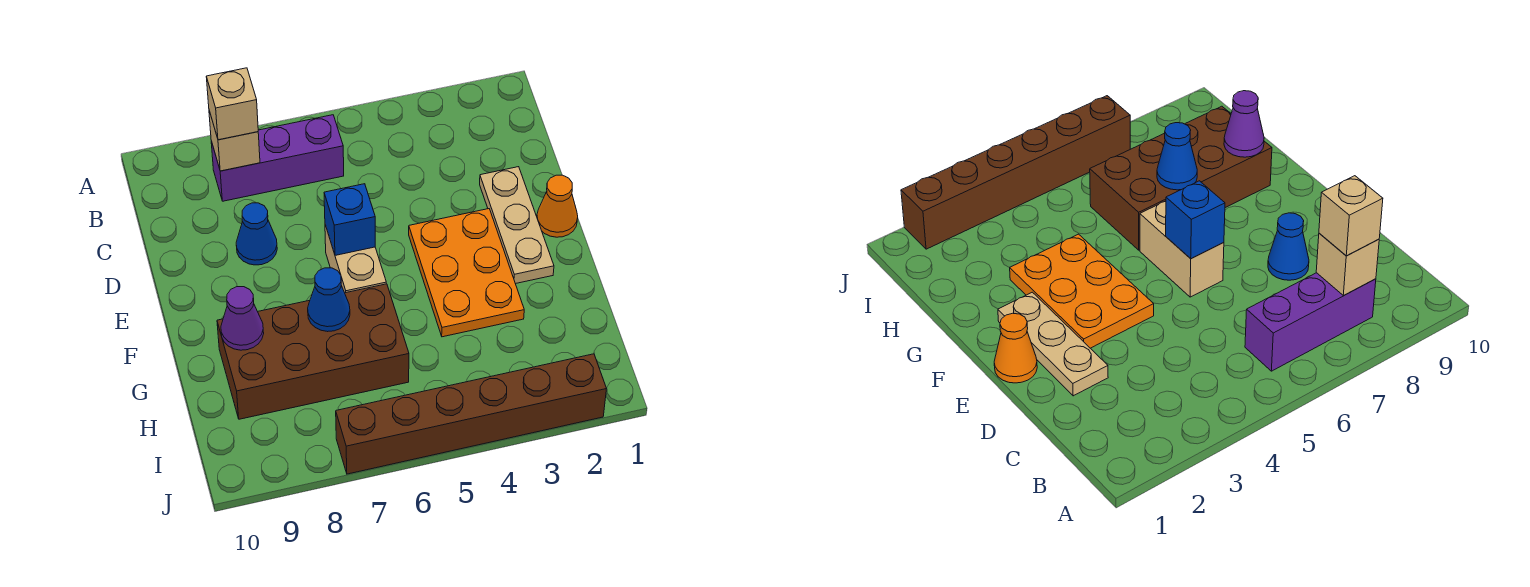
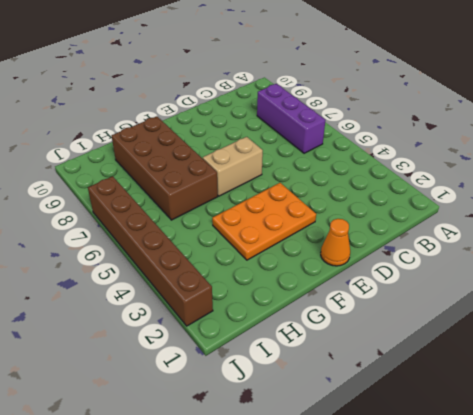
none -> tan plate D2:F2 level 1
none -> blue cone D8 level 1
none -> tan brick B8 level 2

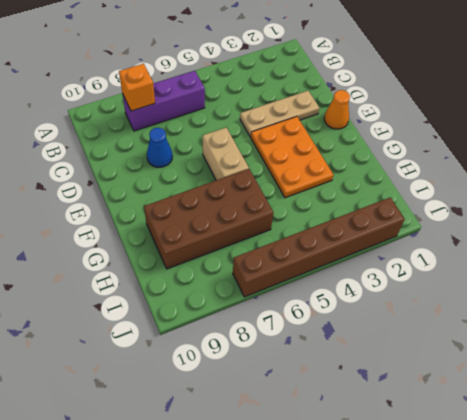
orange brick B8 level 2 -> tan brick B8 level 2
tan plate D2:D4 level 1 -> tan plate D2:F2 level 1
none -> blue brick E6 level 2
none -> blue cone G7 level 2
none -> purple cone G9 level 2

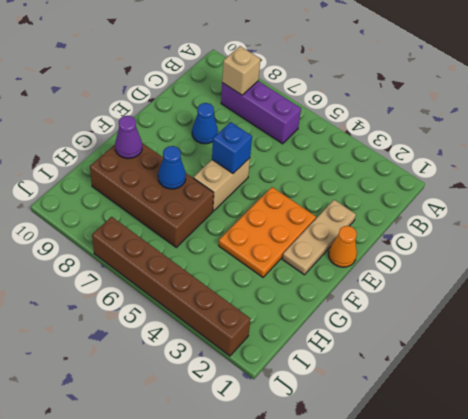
none -> tan brick B8 level 3

